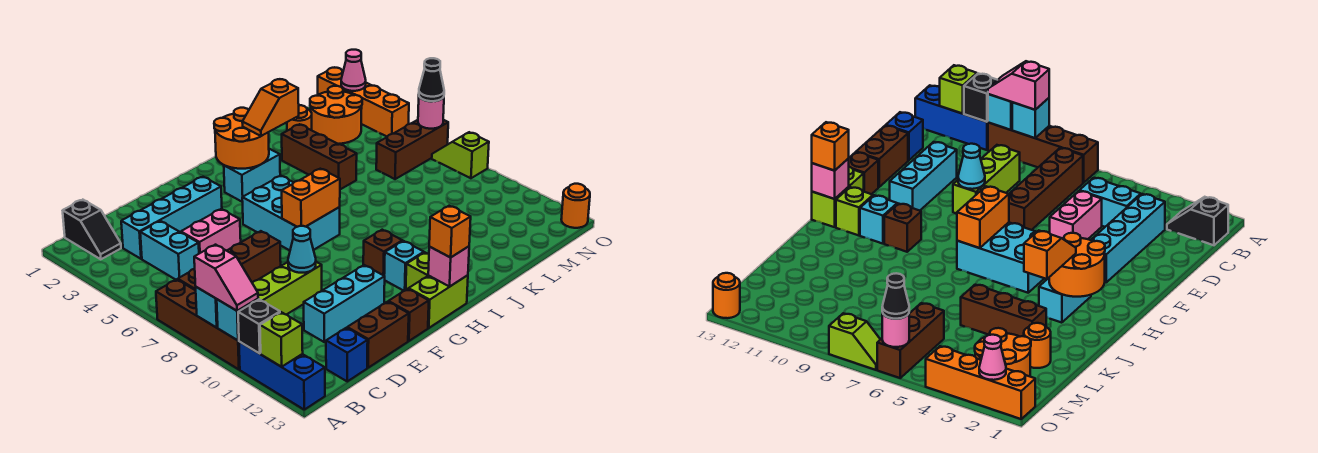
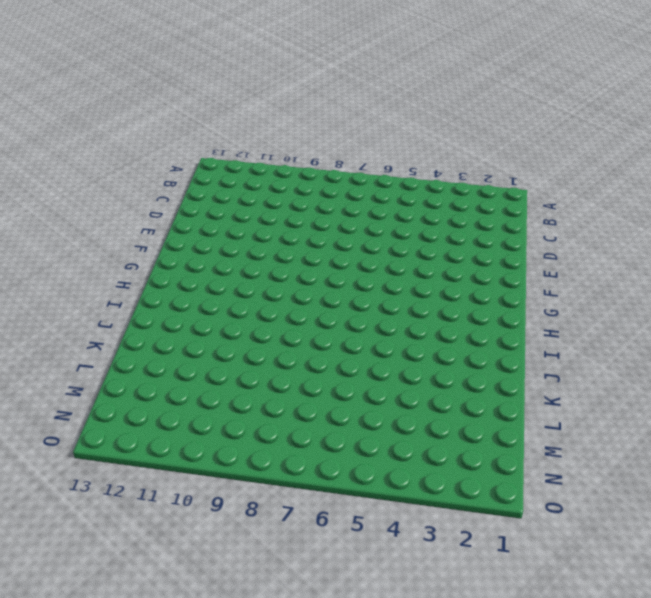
none -> brown brick A7:A10 level 1
none -> blue brick A11:A13 level 1
none -> black slope B1:B2 level 1 top 1
none -> brown brick B7:E7 level 1

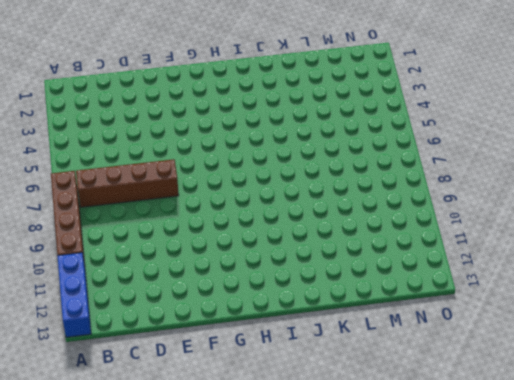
none -> black slope B1:B2 level 1 top 1
none -> cyan brick C3:F3 level 1
none -> cyan brick C4:C5 level 1
none -> lime brick C9:E9 level 1

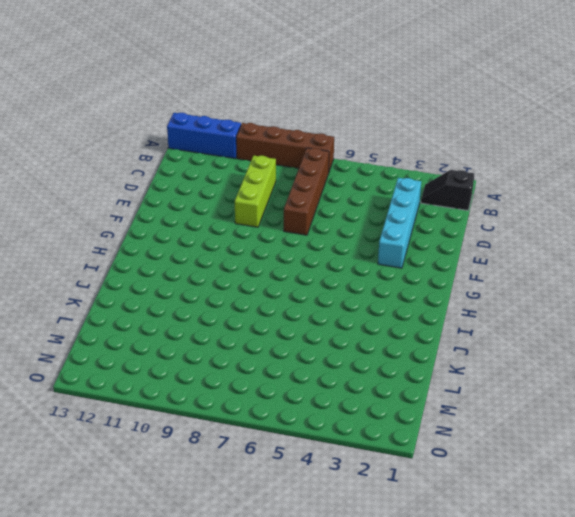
none -> cyan brick C4:C5 level 1
none -> blue brick C13 level 1
none -> pink brick D5:E5 level 1
none -> cyan brick D11:F11 level 1

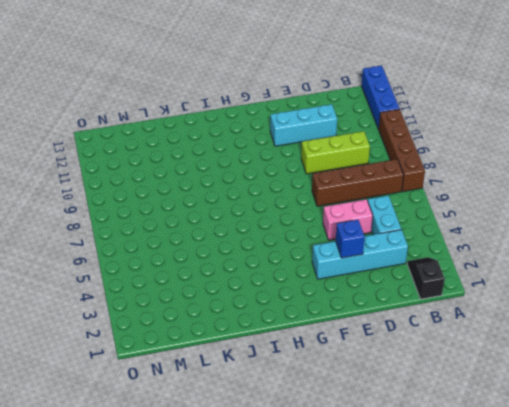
blue brick E3 level 2 -> blue brick C13 level 1
none -> brown brick D13:E13 level 1
none -> brown brick F13 level 1
none -> cyan brick G5:H7 level 1
none -> lime brick G13:H13 level 1

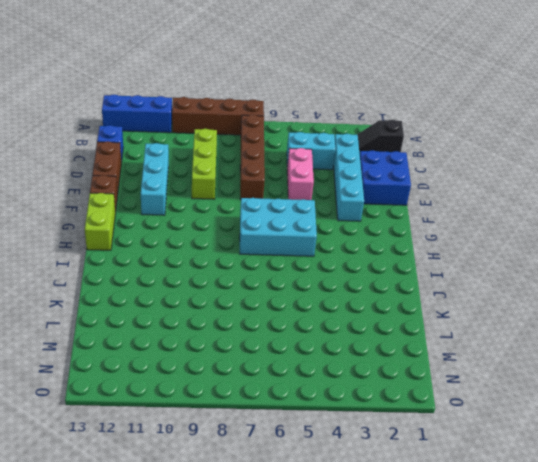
blue brick D1:E2 level 1 -> none
none -> cyan brick H3:I3 level 1
none -> brown brick H10 level 1
none -> cyan brick H11 level 1
none -> lime brick H12 level 1

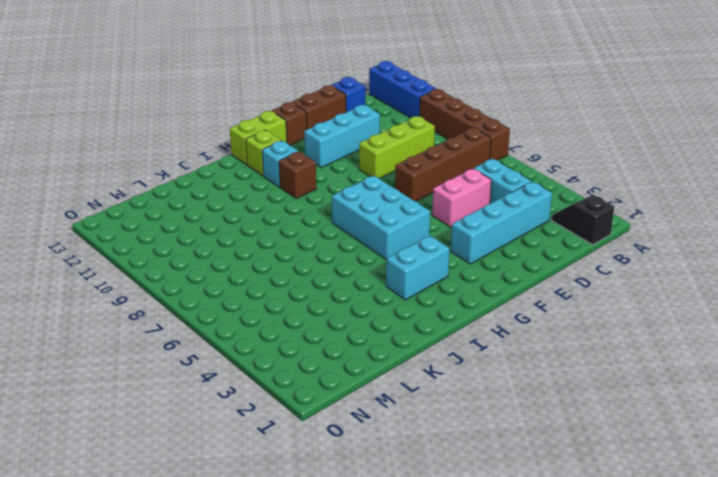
none -> brown brick K3:K5 level 1
none -> orange round brick L2 level 1
none -> orange round brick M2:N3 level 1
none -> brown brick M6:O6 level 1

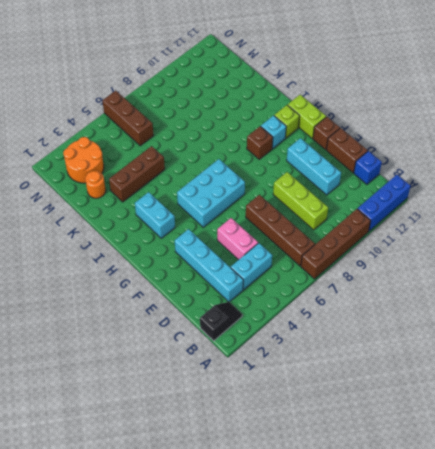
none -> orange brick O1:O4 level 1
none -> lime slope O7:O8 level 1 top 8
none -> orange round brick O13 level 1
none -> cyan brick A9 level 2

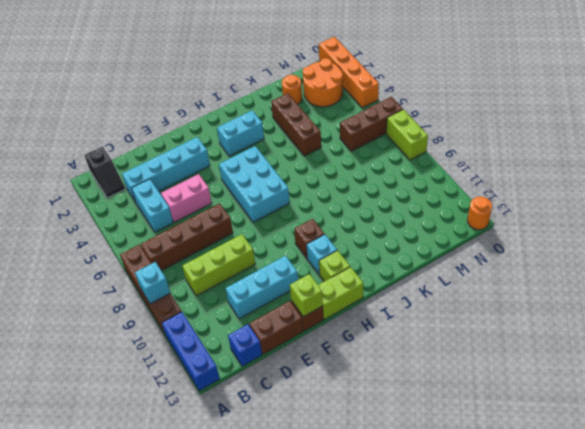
lime brick F13 level 2 -> lime brick A12 level 2
lime brick O7:O8 level 1 -> lime slope O7:O8 level 1 top 8
none -> cyan brick A10 level 2
none -> black brick A11 level 2
none -> cyan cone E9 level 2
none -> orange brick G7:H7 level 2

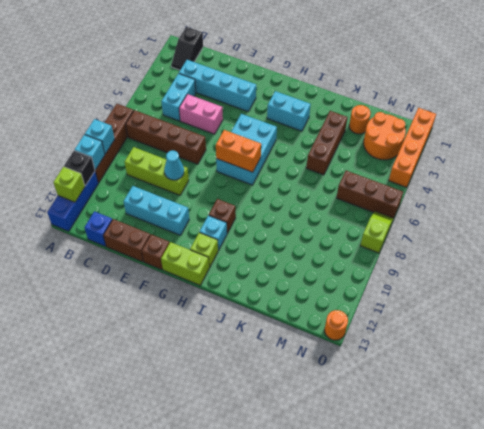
none -> orange round brick H2:I3 level 2
none -> pink brick H13 level 2
none -> pink cone O2 level 2
none -> pink round brick O6 level 2

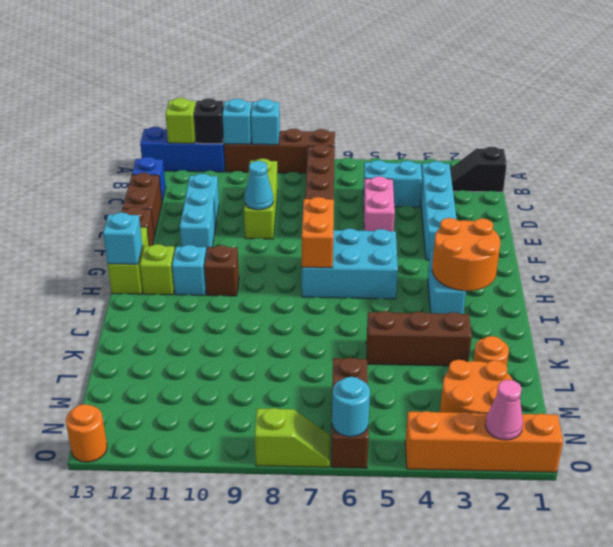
cyan brick H13 level 2 -> pink brick H13 level 2
cyan round brick O6 level 2 -> pink round brick O6 level 2
none -> pink slope A9:A10 level 3 top 9
none -> orange brick H13 level 3
none -> orange slope I3:J3 level 3 top J
none -> black cone O6 level 3

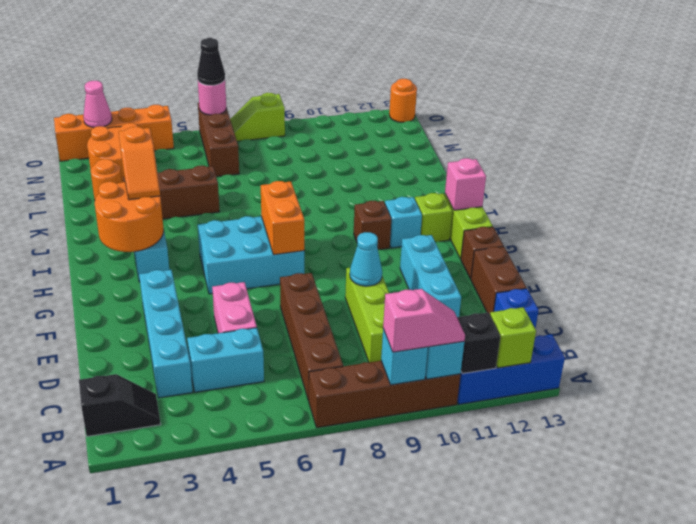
none -> orange brick H13 level 3

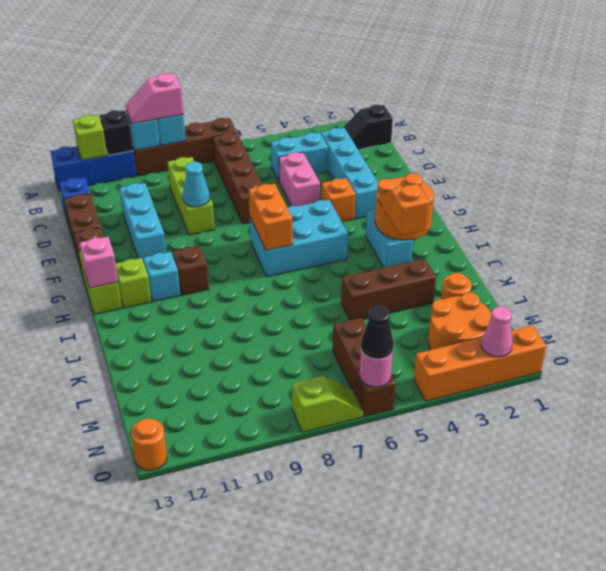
orange brick F4 level 1 -> orange brick H13 level 3

